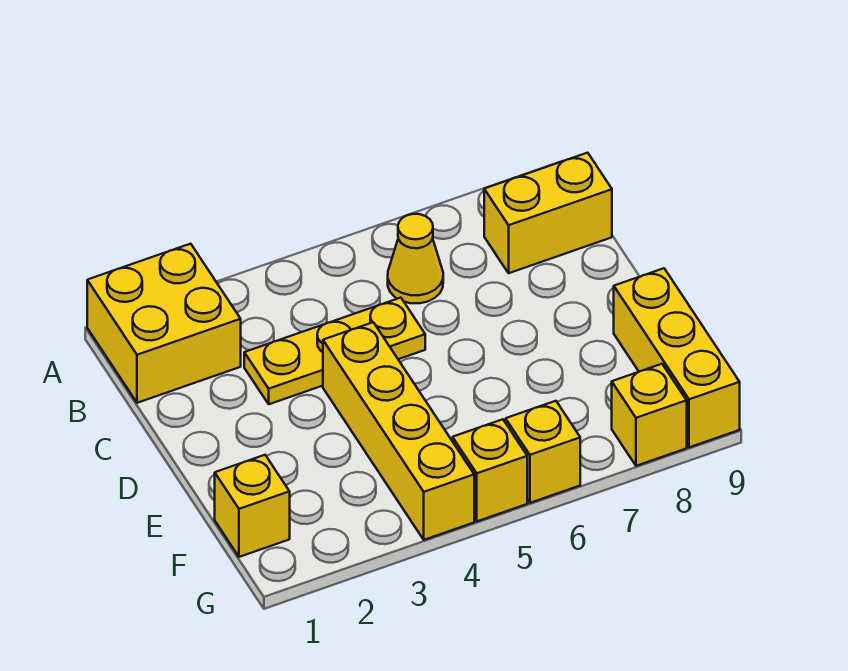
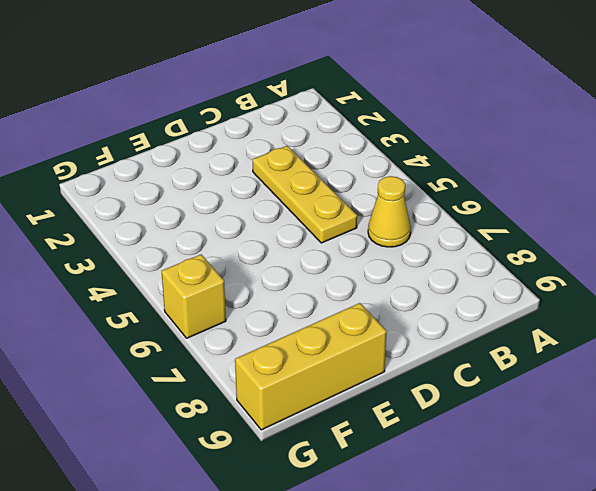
none -> yellow brick A1:B2 level 1
none -> yellow brick B8:B9 level 1

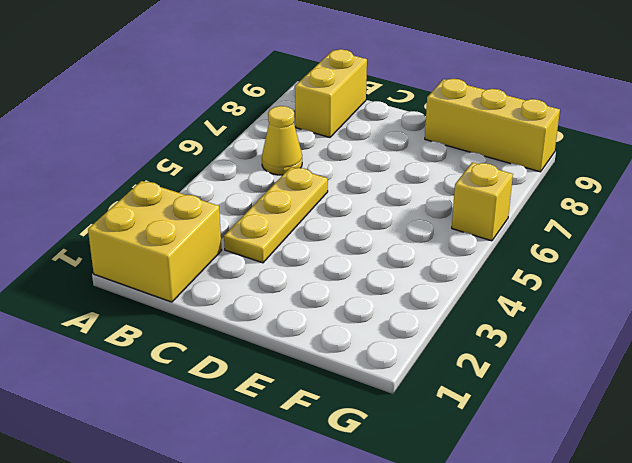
none -> yellow brick D4:G4 level 1
none -> yellow brick F1 level 1

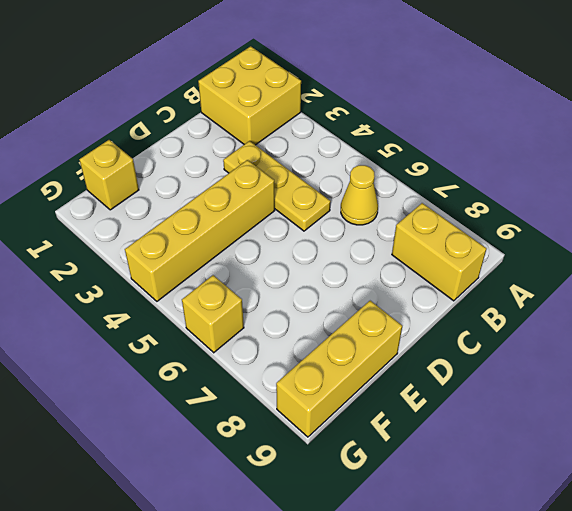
none -> yellow brick G5 level 1
none -> yellow brick G8 level 1

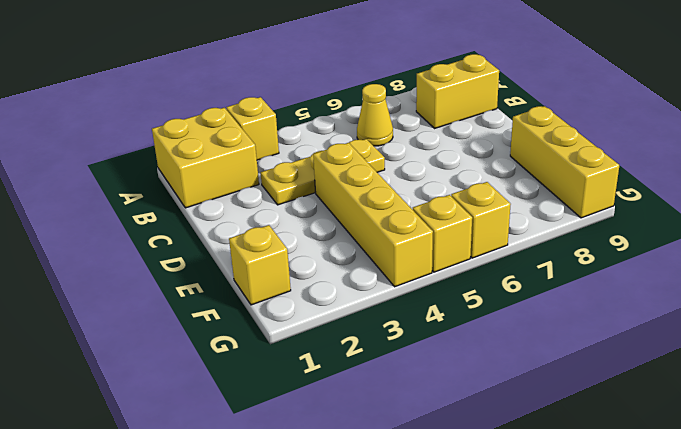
yellow brick A3 level 1 -> yellow brick G8 level 1

